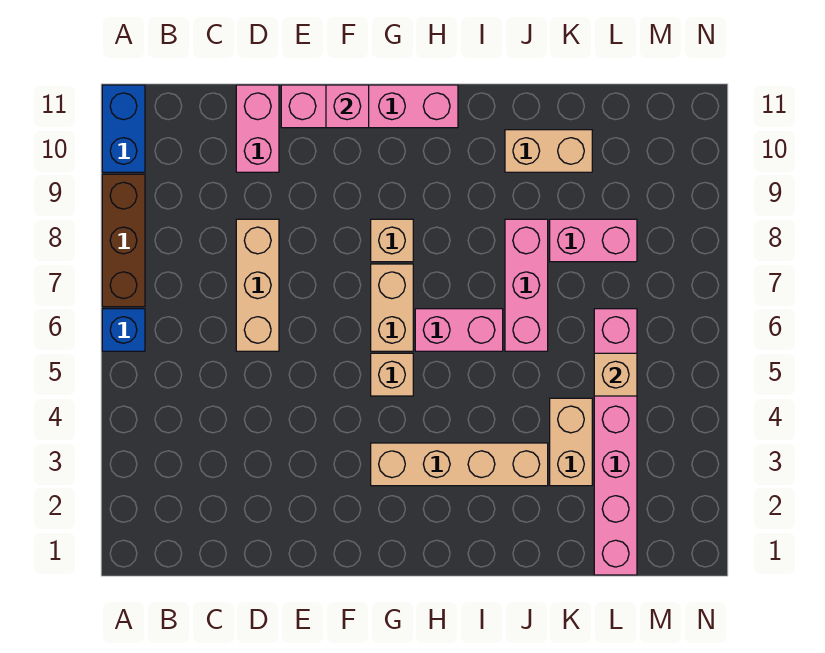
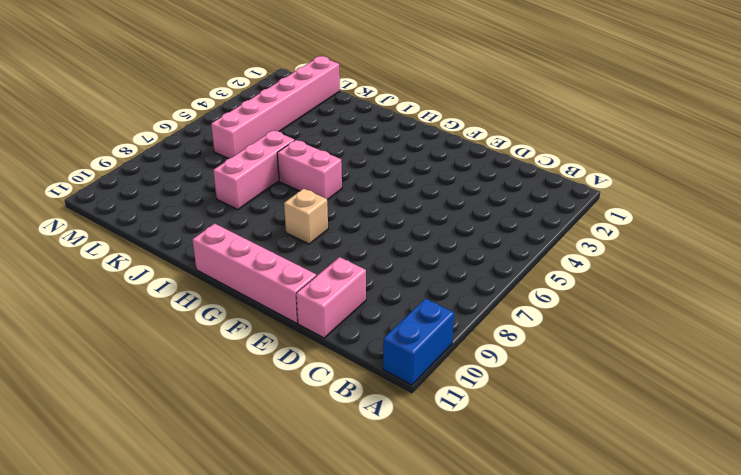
none -> blue brick A6 level 1
none -> brown brick A7:A9 level 1
none -> tan brick D6:D8 level 1

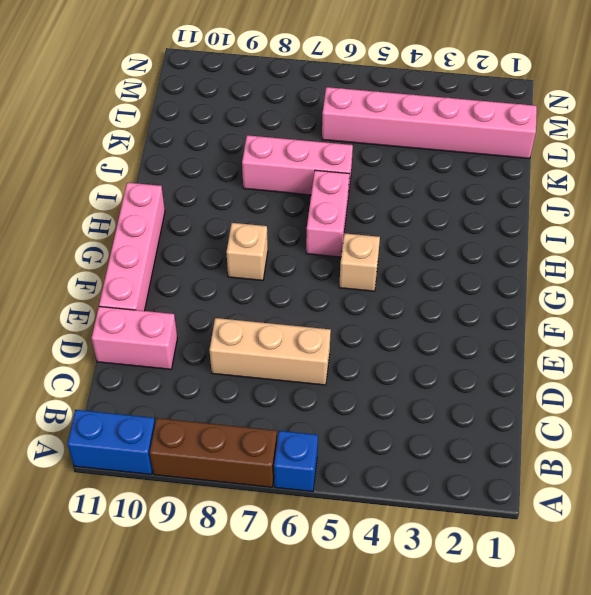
none -> tan brick G3:J3 level 1
none -> tan brick G6:G7 level 1
none -> tan brick J10:K10 level 1

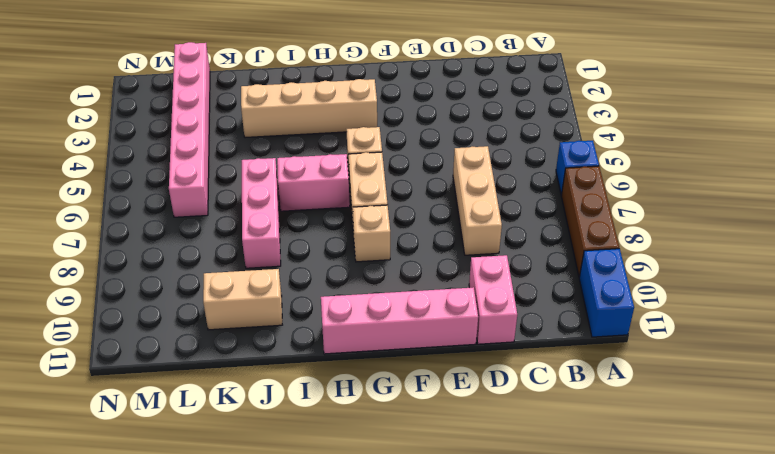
none -> tan brick K3:K4 level 1
none -> pink brick K8:L8 level 1
none -> pink brick F11 level 2

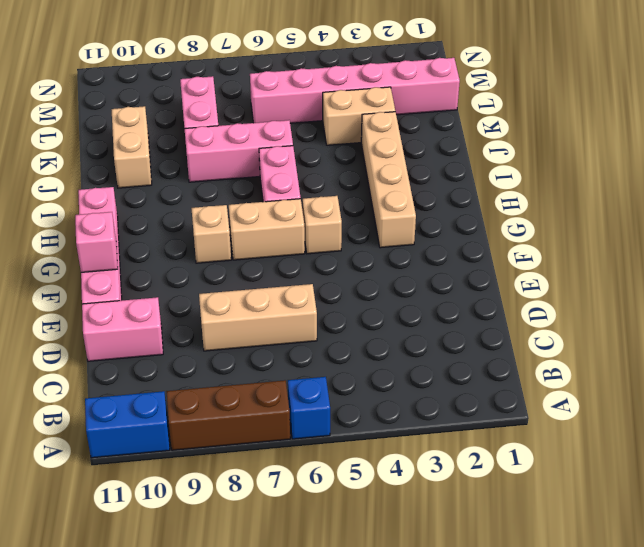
none -> tan brick L5 level 2

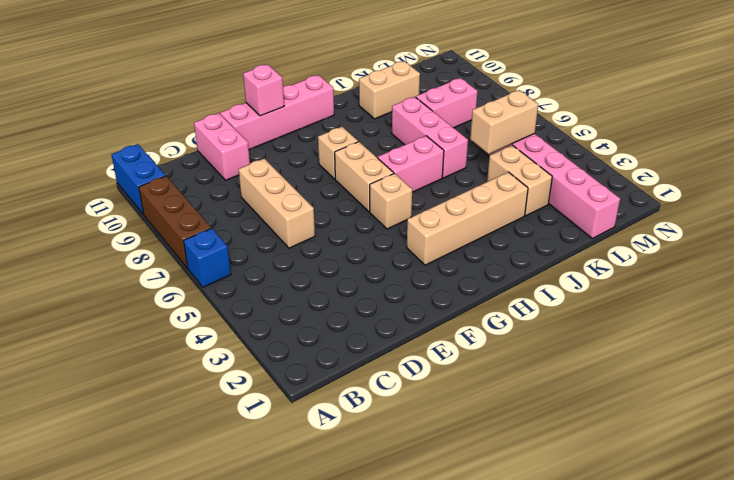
tan brick K5:L5 level 2 -> tan brick L5 level 2

